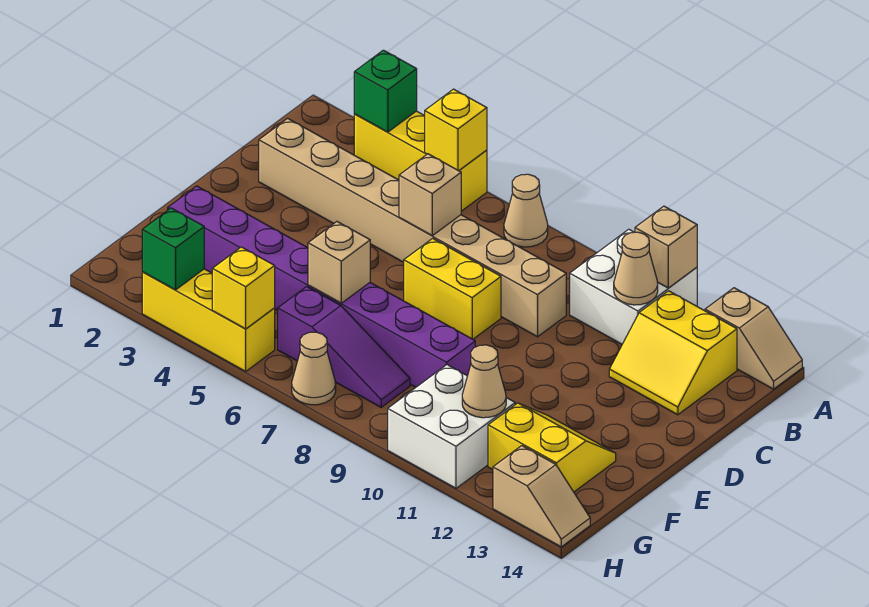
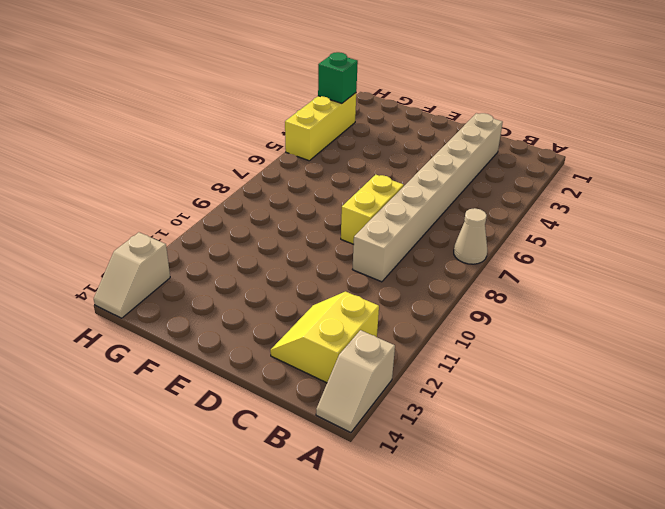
none -> yellow brick A3:A5 level 1
none -> white brick A10:B11 level 1
none -> purple brick F2:F9 level 1

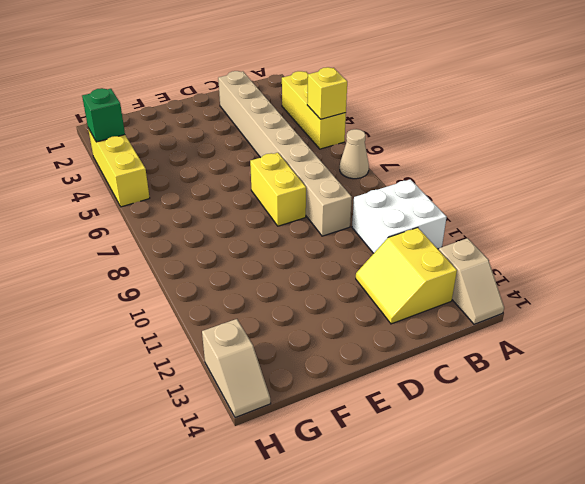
none -> purple brick F2:F9 level 1
none -> yellow slope F12:G13 level 1 top G
none -> purple slope G6:G8 level 1 top 6

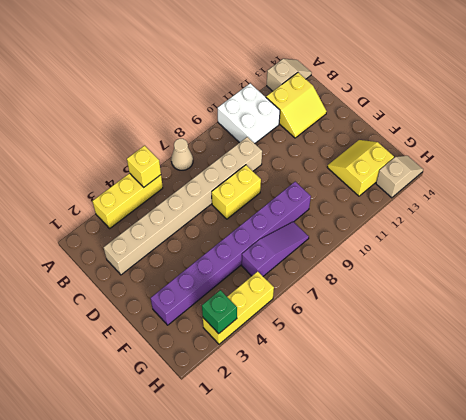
none -> white brick G10:H11 level 1
none -> tan cone H7 level 1
none -> green brick A3 level 2

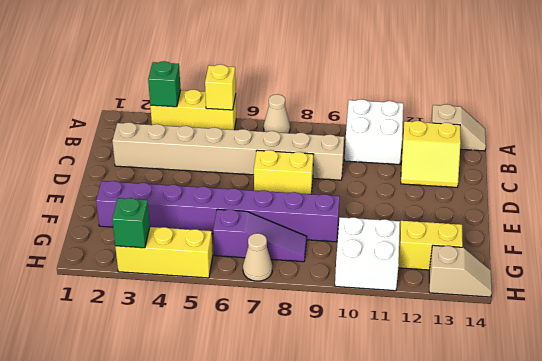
none -> tan brick A11 level 2
none -> tan cone B11 level 2
none -> tan brick C6 level 2

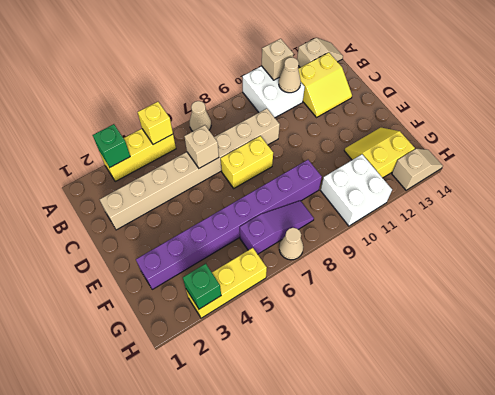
none -> tan brick F6 level 2
none -> tan cone G11 level 2
none -> yellow brick H5 level 2

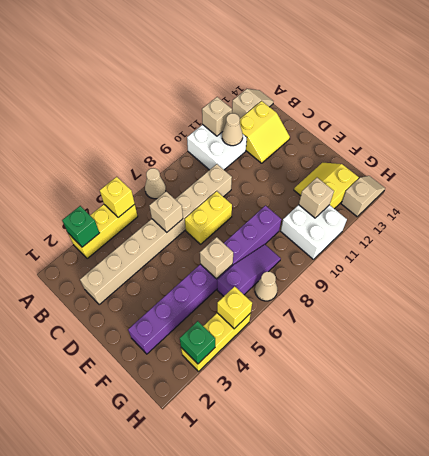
tan brick G11 level 2 -> tan cone G11 level 2

